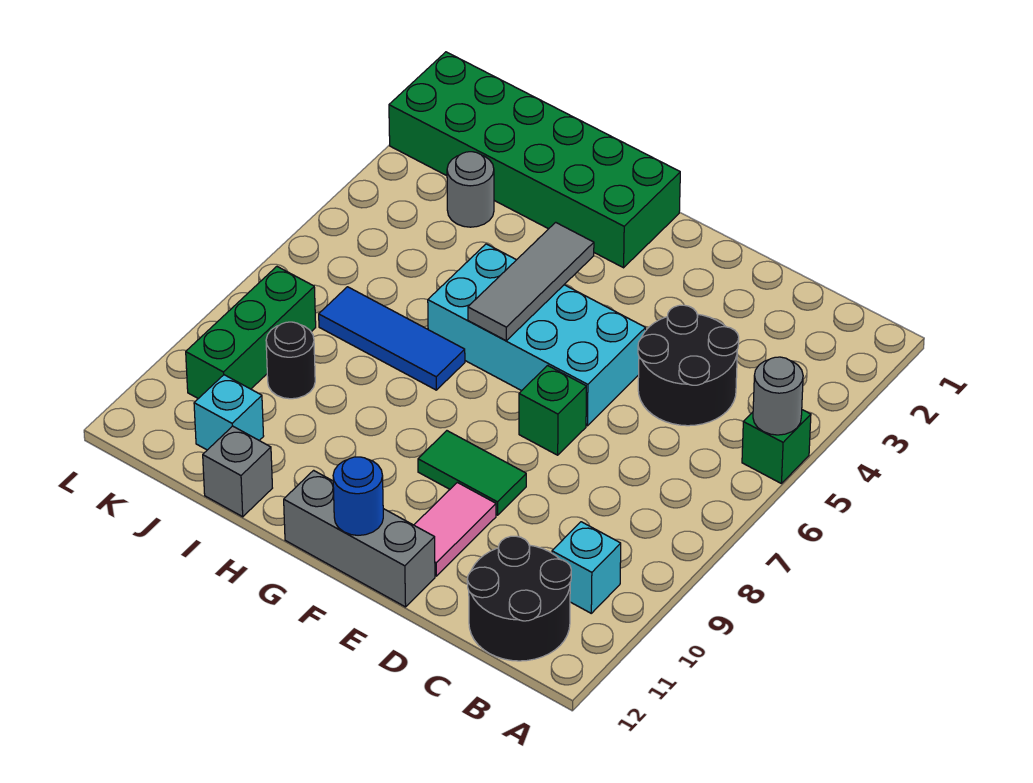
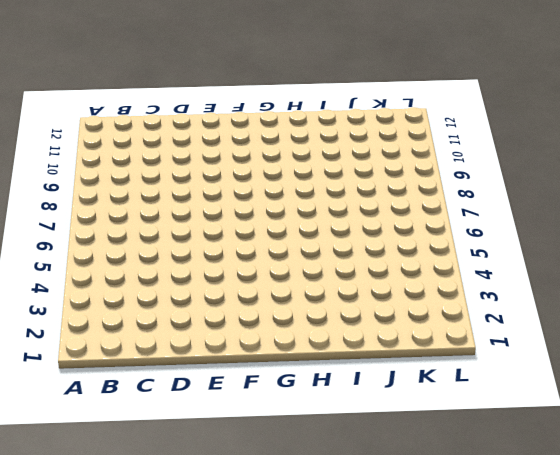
none -> green brick A5 level 1
none -> cyan brick B10 level 1
none -> black round brick B11:C12 level 1

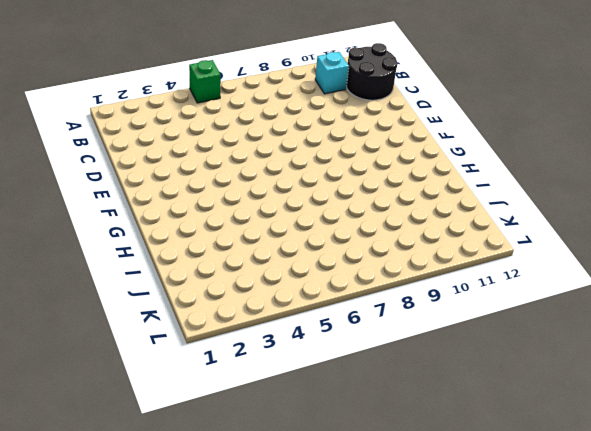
none -> black round brick C4:D5 level 1
none -> cyan brick E5:H6 level 1
none -> green brick E7 level 1

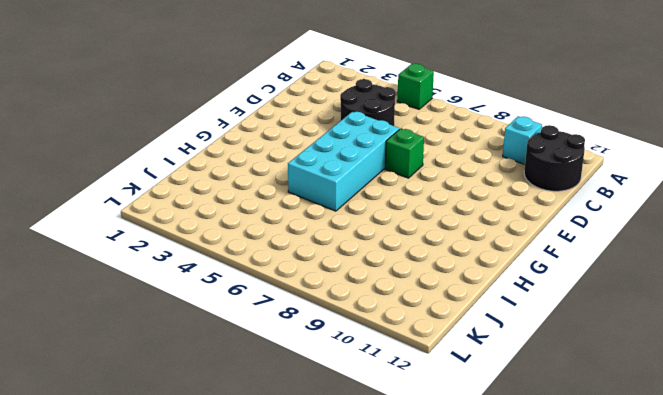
none -> green tile E9:F9 level 1
none -> pink tile E10:E11 level 1
none -> grey brick E12:G12 level 1

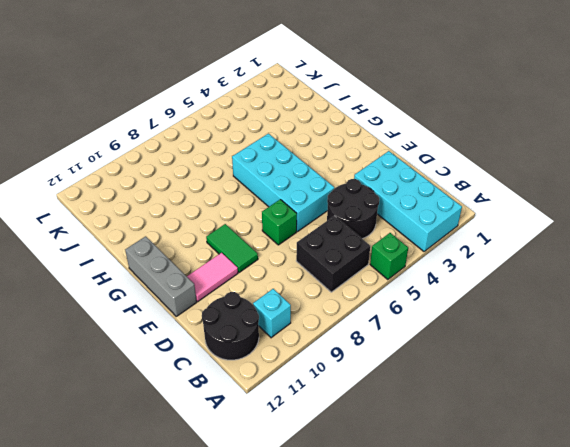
cyan brick A2:D3 level 1 -> none
black brick B6:C7 level 1 -> none
none -> green brick G1:L2 level 1
none -> blue tile H7:J7 level 1
none -> grey brick I12 level 1

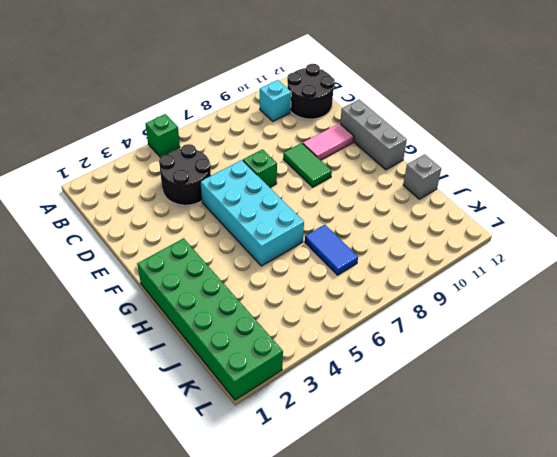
blue tile I7:J7 level 1 -> blue tile H7:J7 level 1
none -> grey round brick J3 level 1
none -> black round brick J9 level 1
none -> cyan brick J11 level 1

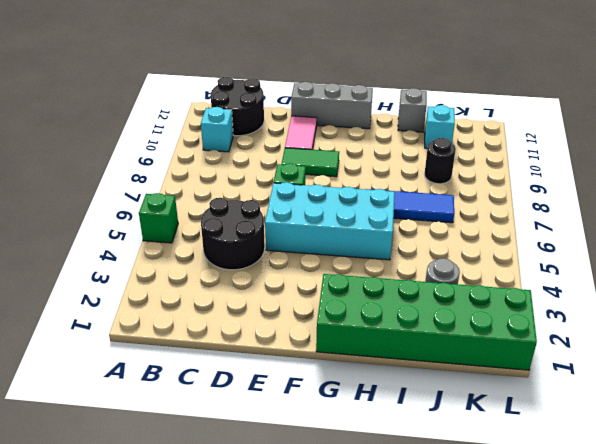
none -> green brick K8:K10 level 1
none -> grey round brick A5 level 2
none -> blue round brick F12 level 2

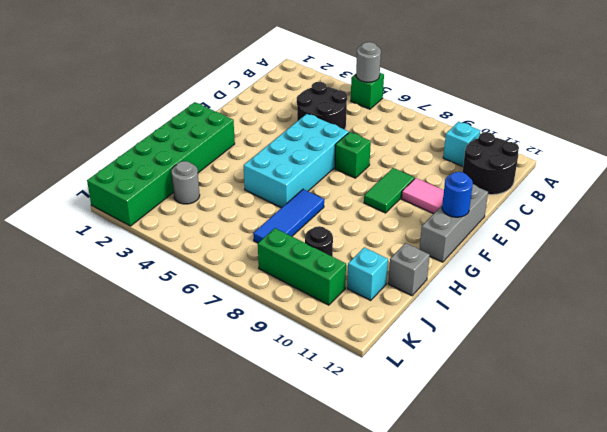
none -> grey tile G4:G6 level 2

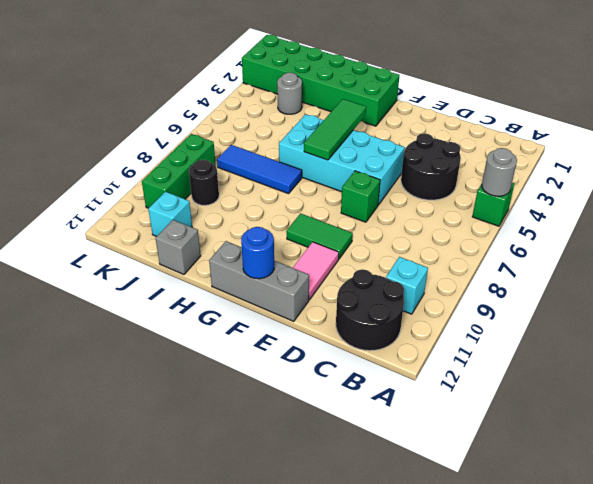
green tile G4:G6 level 2 -> grey tile G4:G6 level 2

